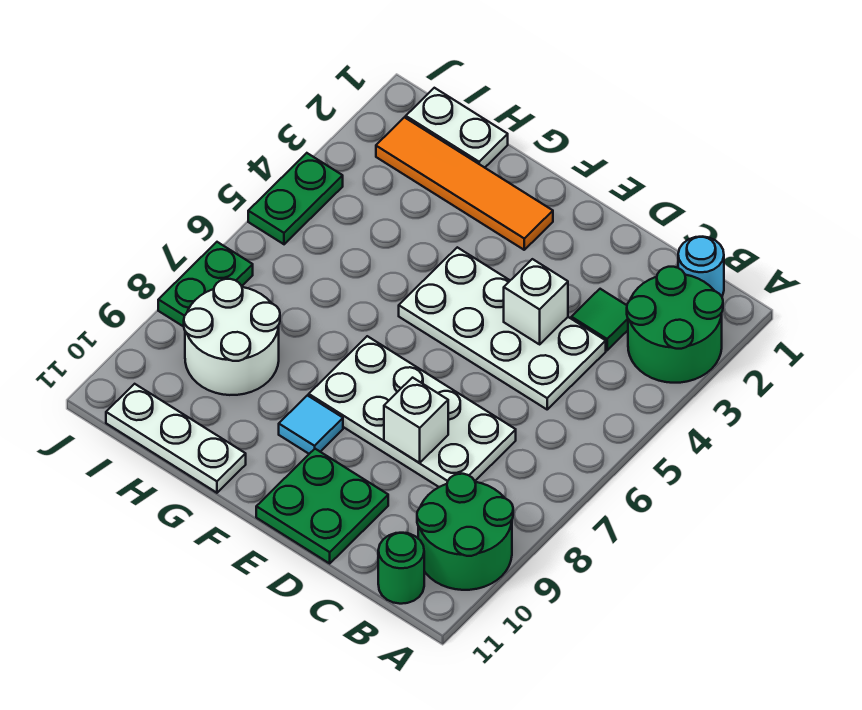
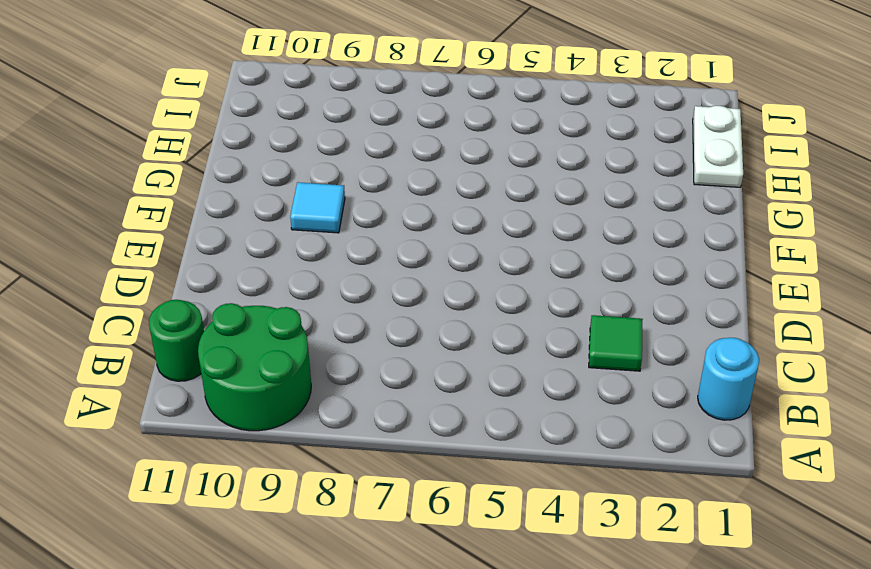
none -> green round brick A2:B3 level 1
none -> white plate C4:F5 level 1
none -> white plate C7:F8 level 1

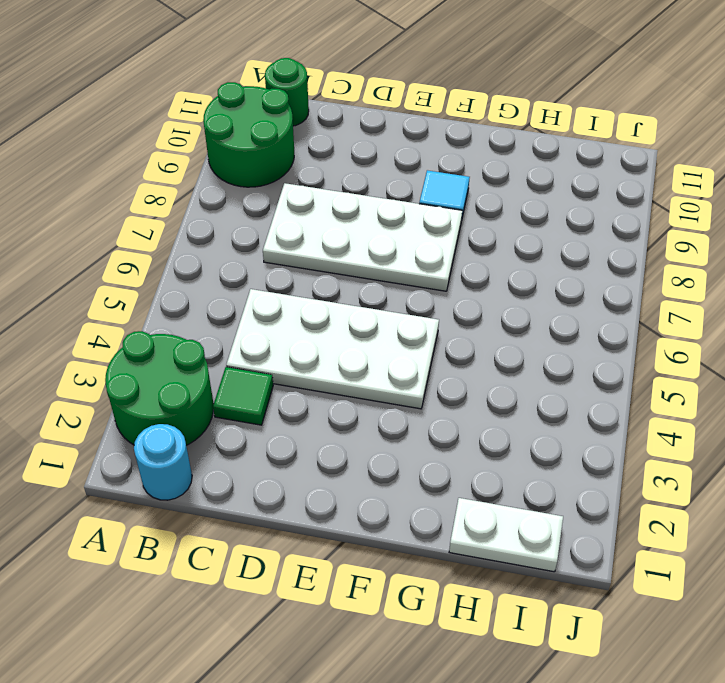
none -> green plate D10:E11 level 1
none -> orange tile F2:I2 level 1
none -> white plate G11:I11 level 1

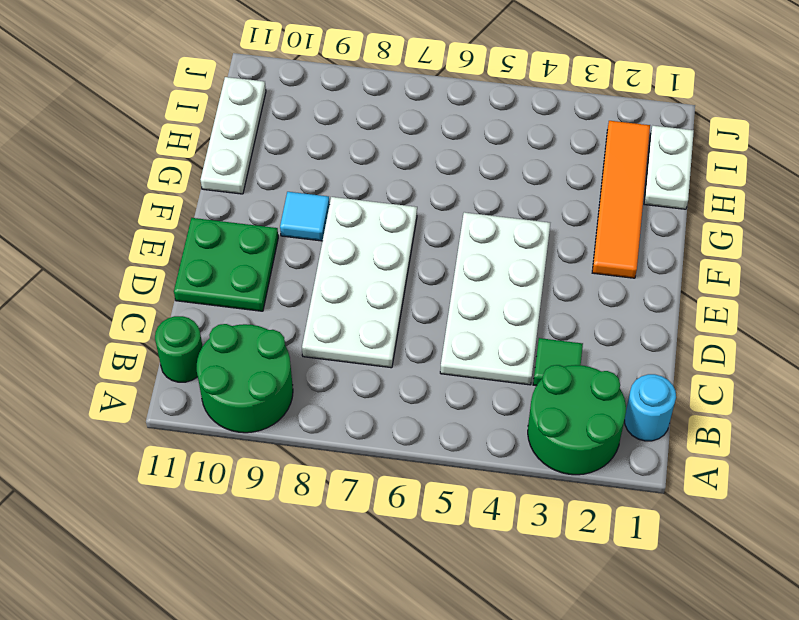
none -> white round brick H8:I9 level 1
none -> green plate J4:J5 level 1
none -> green plate J7:J8 level 1

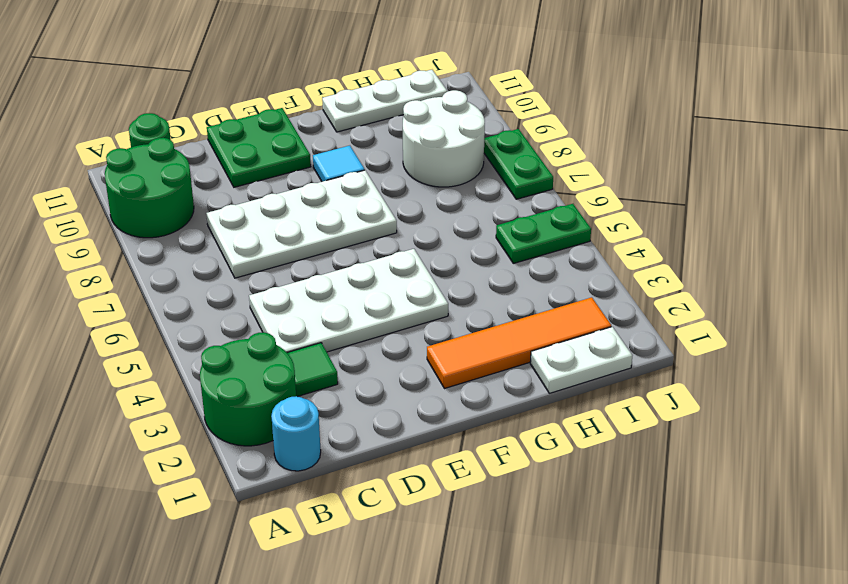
green plate I5:J5 level 1 -> green plate J4:J5 level 1
none -> white brick D4 level 2
none -> white brick D8 level 2

